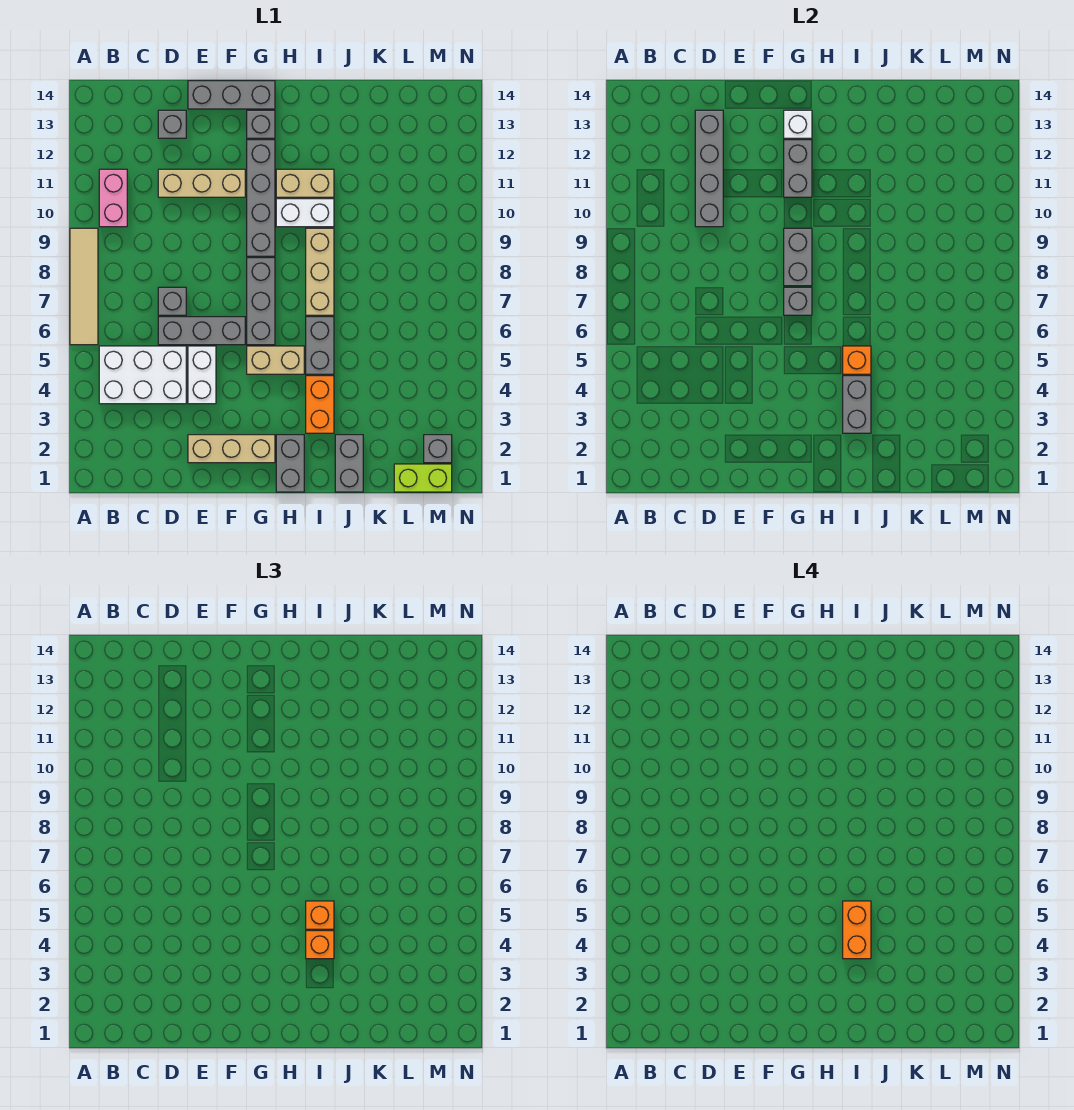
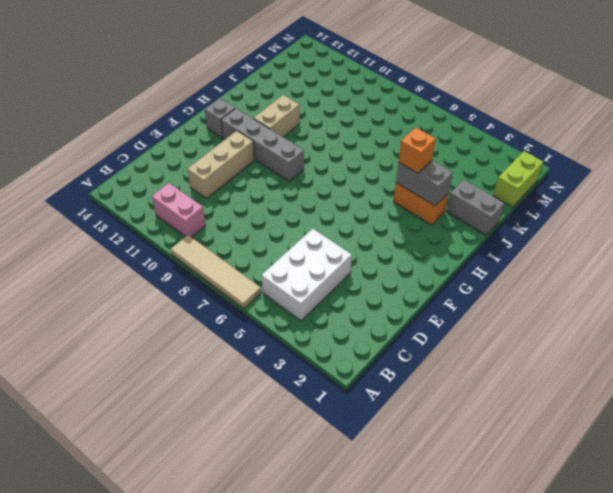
none -> grey brick D6:F6 level 1
none -> grey brick D7 level 1
none -> grey brick D13 level 1
none -> tan brick E2:G2 level 1

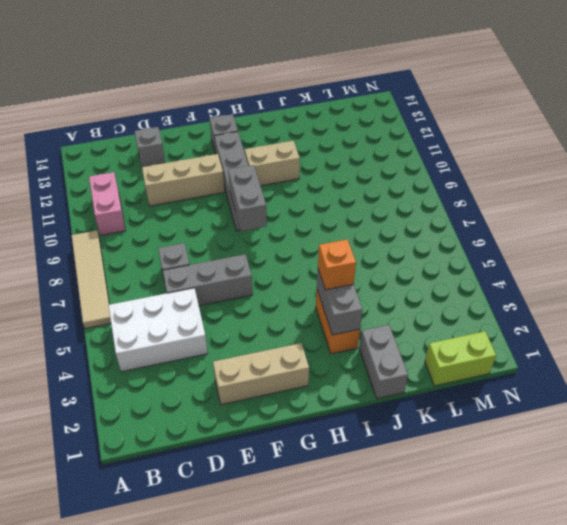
none -> white brick E4:E5 level 1
none -> grey brick E14:G14 level 1
none -> tan brick G5:H5 level 1
none -> grey brick G6:G8 level 1

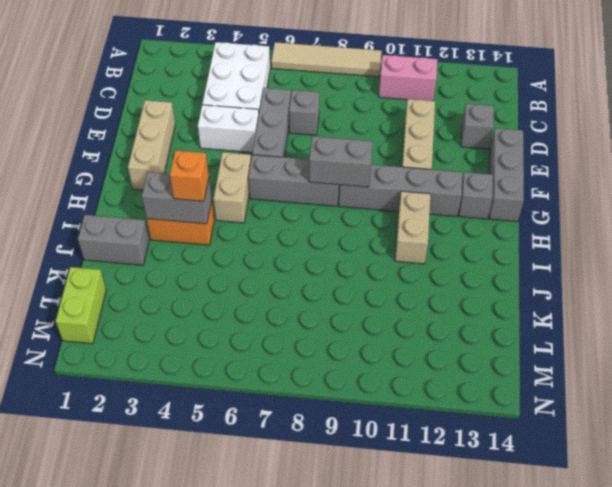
none -> grey brick H1:H2 level 1
none -> white brick H10:I10 level 1
none -> grey brick I5:I6 level 1
none -> tan brick I7:I9 level 1

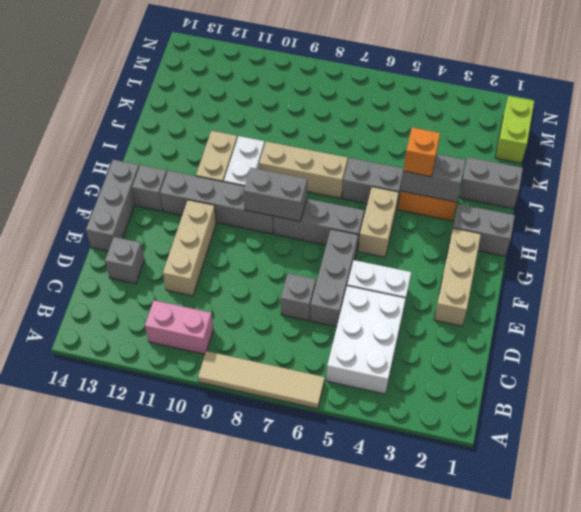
none -> grey brick M2 level 1
none -> grey brick D10:D13 level 2
none -> grey brick G7 level 2
none -> grey brick G11:G12 level 2

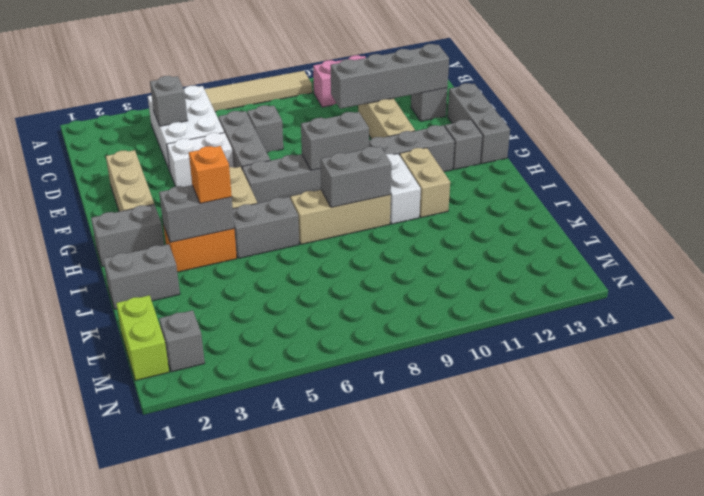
grey brick C4 level 2 -> grey brick G7 level 2
grey brick I8:I9 level 2 -> grey brick G11:G12 level 2
none -> white brick G13 level 2
none -> orange brick I5 level 2
none -> orange brick I5 level 3
none -> orange brick I4:I5 level 4

